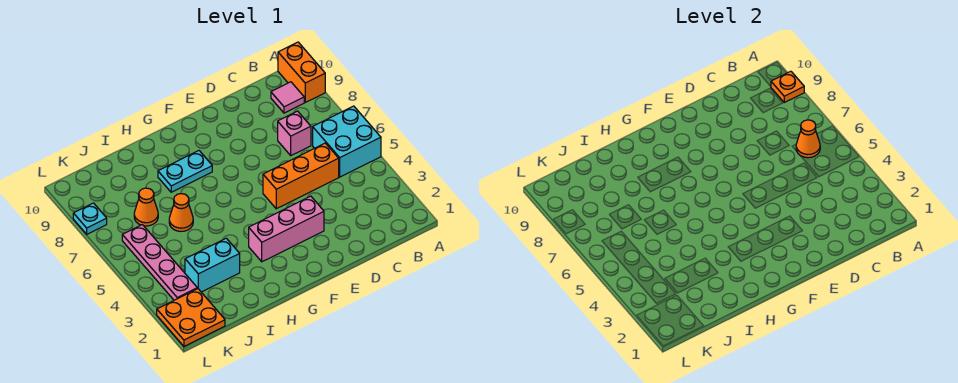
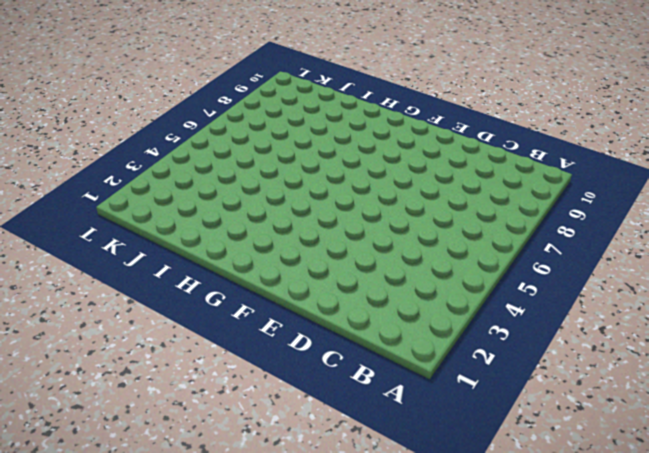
none -> cyan brick A5:B6 level 1
none -> orange brick A9:A10 level 1
none -> pink tile B9 level 1

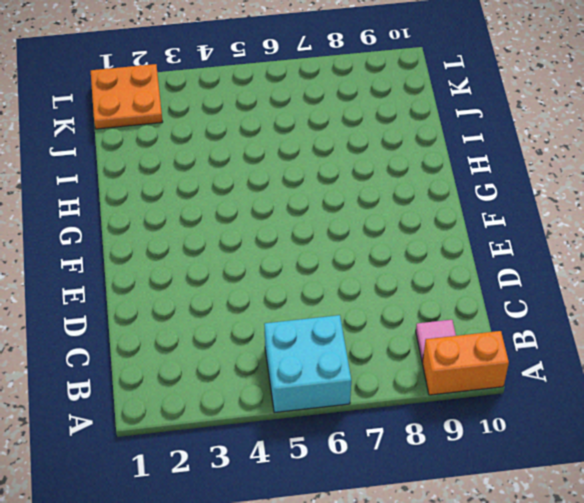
none -> orange brick C5:E5 level 1
none -> pink brick C7 level 1
none -> pink brick E3:G3 level 1

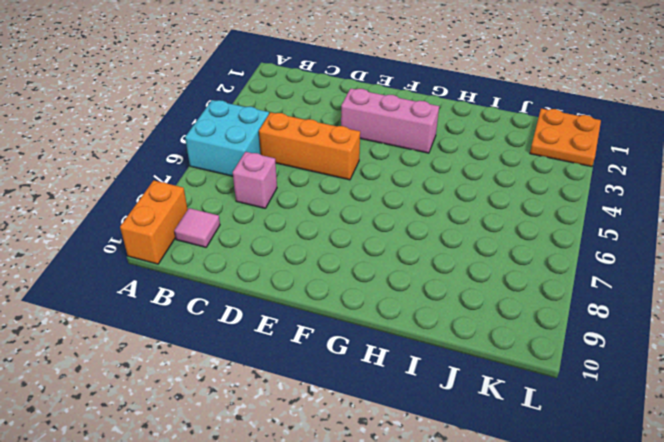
none -> cyan plate G8:H8 level 1
none -> cyan brick I3:J3 level 1
none -> orange cone I6 level 1

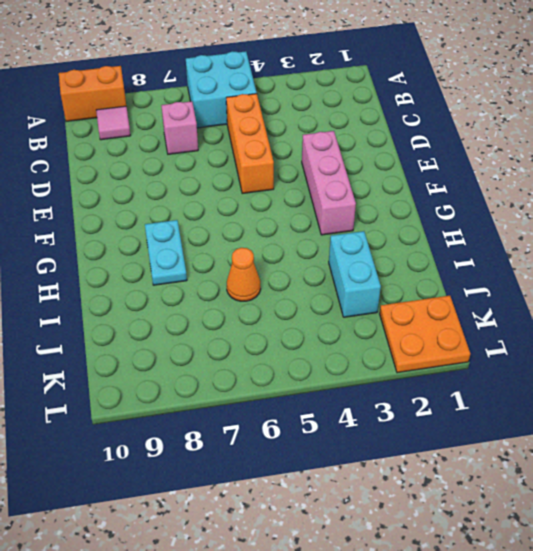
none -> orange cone J7 level 1
none -> pink plate K3:K6 level 1
none -> cyan plate L8 level 1

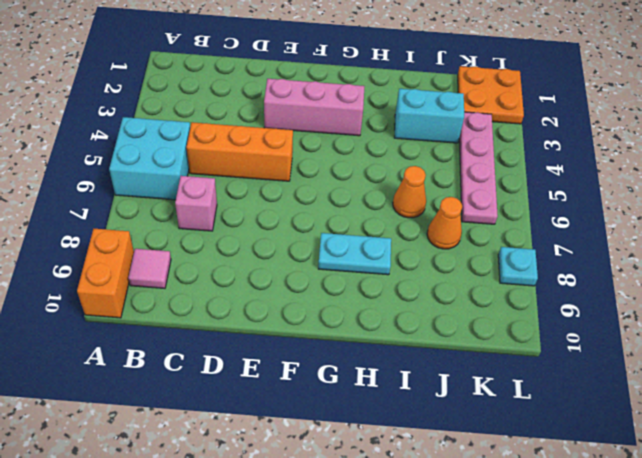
none -> orange plate A9 level 2
none -> orange cone B6 level 2

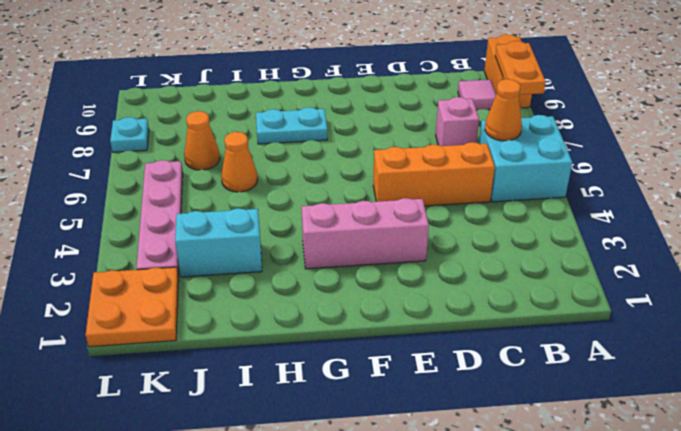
orange plate A8:A9 level 2 -> orange plate A9 level 2

